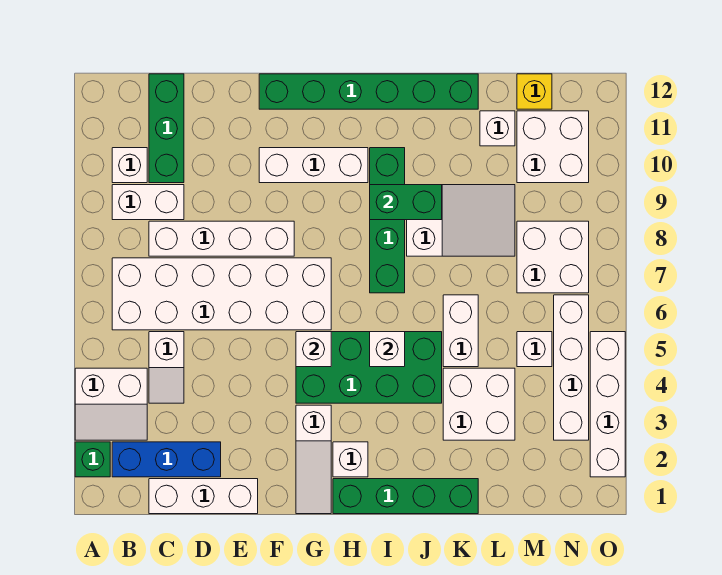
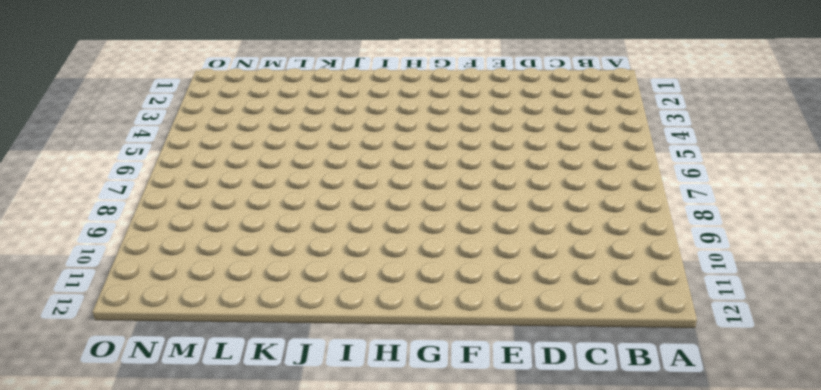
none -> green brick A2 level 1
none -> white slope A3:B4 level 1 top 4
none -> blue brick B2:D2 level 1
none -> white brick B6:G7 level 1

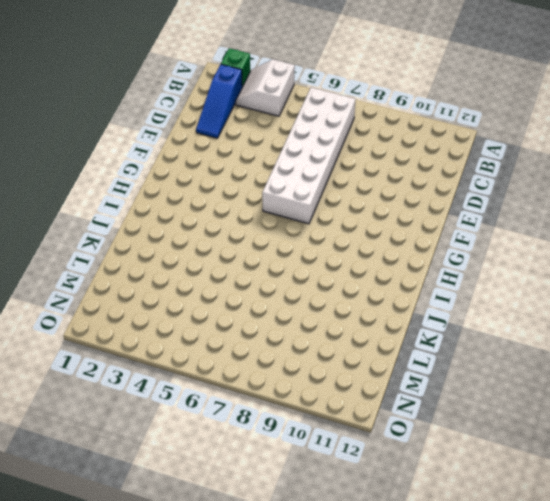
blue slope B2:D2 level 1 top B -> blue brick B2:D2 level 1
none -> white brick B9:C9 level 1
none -> white brick B10 level 1
none -> white brick C1:E1 level 1
none -> white slope C4:C5 level 1 top 5

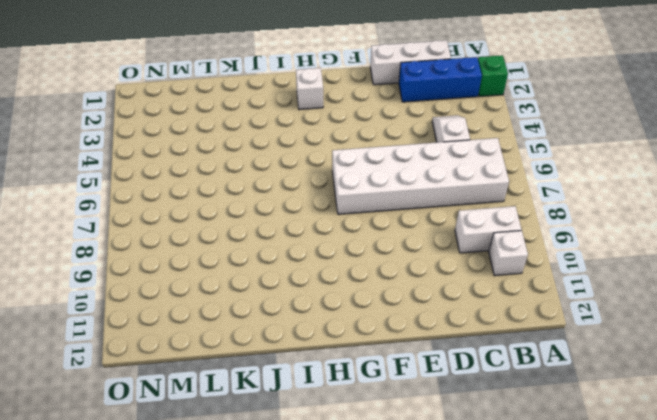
none -> white slope A3:B4 level 1 top 4
none -> white brick C8:F8 level 1
none -> green brick C10:C12 level 1
none -> white brick F10:H10 level 1

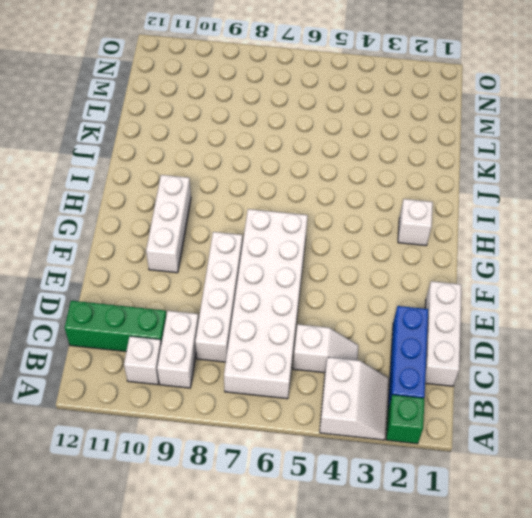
none -> green brick F12:K12 level 1
none -> white slope G1:G3 level 1 top 3
none -> green brick G4:J5 level 1
none -> green brick H1:K1 level 1

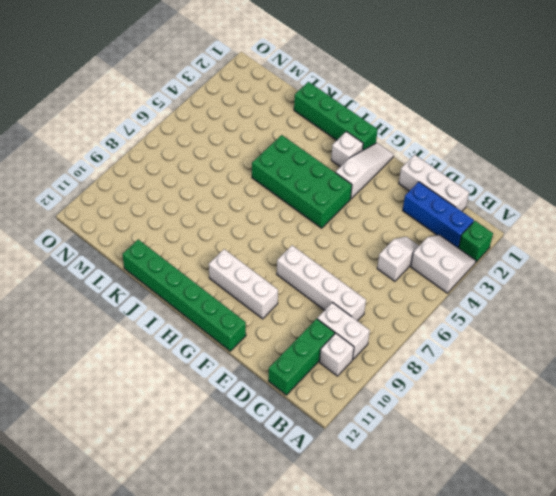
none -> white brick B6:G7 level 1
none -> green brick I7:I10 level 1
none -> white slope J8:L9 level 1 top J
none -> white brick K3:L4 level 1

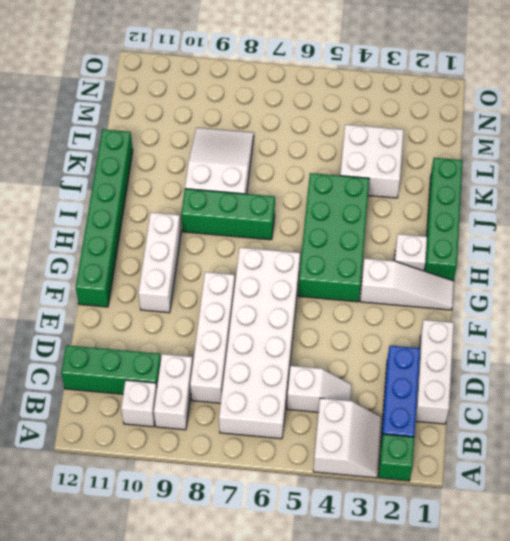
green brick I7:I9 level 1 -> green brick I7:I10 level 1
none -> white brick K5:K6 level 1
none -> white brick L11 level 1
none -> white brick M5 level 1
none -> white brick M7:N8 level 1

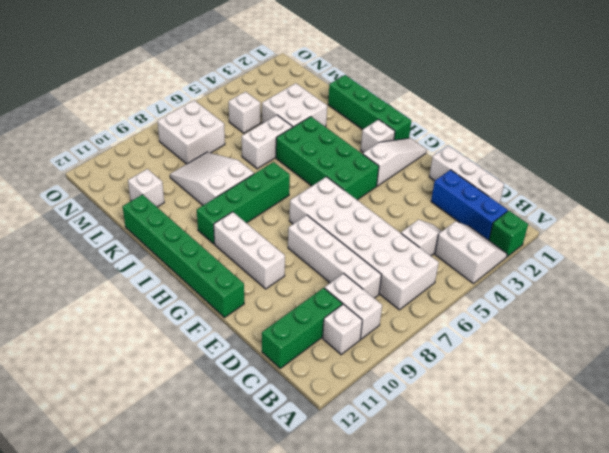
none -> white brick M10:N11 level 1
none -> yellow brick M12 level 1
none -> white brick N3:N6 level 1
none -> white brick O2:O5 level 1

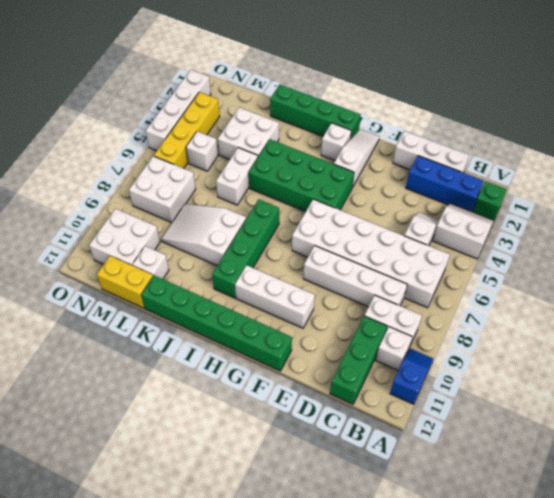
blue slope A10:A11 level 1 top 11 -> none
yellow brick L12:M12 level 1 -> yellow brick M12 level 1
yellow brick N3:N6 level 1 -> white brick N3:N6 level 1
none -> white brick G5 level 2
none -> white brick I5 level 2
none -> green brick I9:J9 level 2

